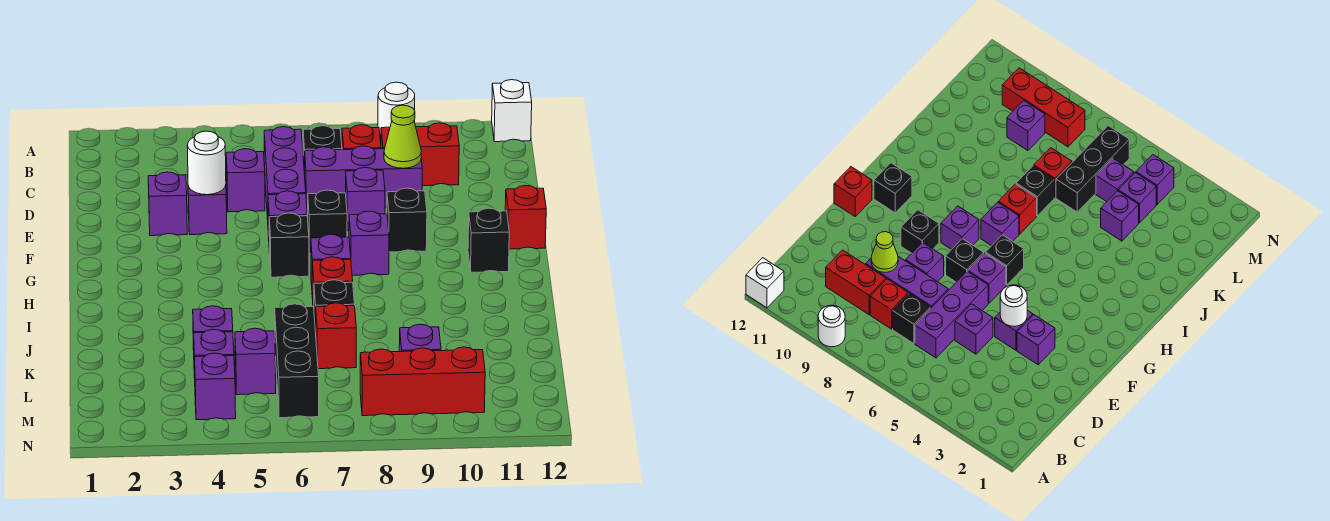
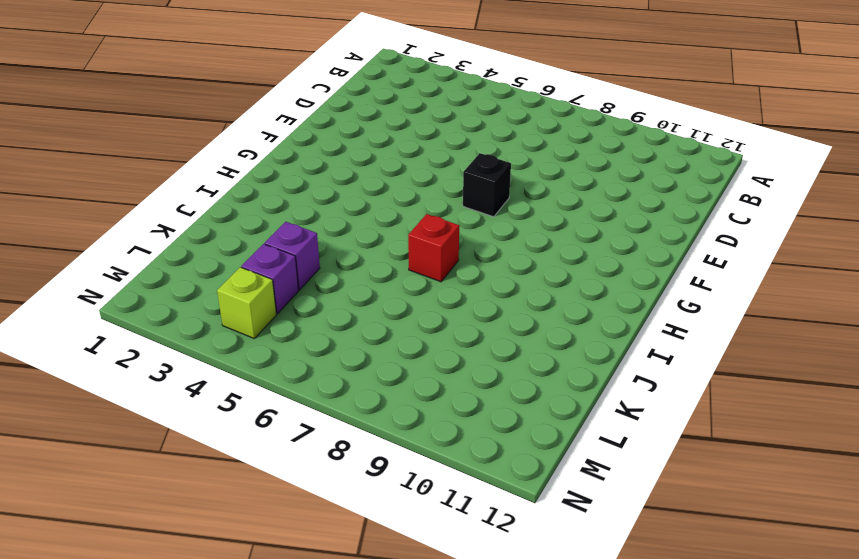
lime brick M4 level 1 -> purple brick M4 level 1
none -> white round brick A9 level 1
none -> white brick A12 level 1
none -> purple brick C6:E6 level 1
none -> black brick C7 level 1

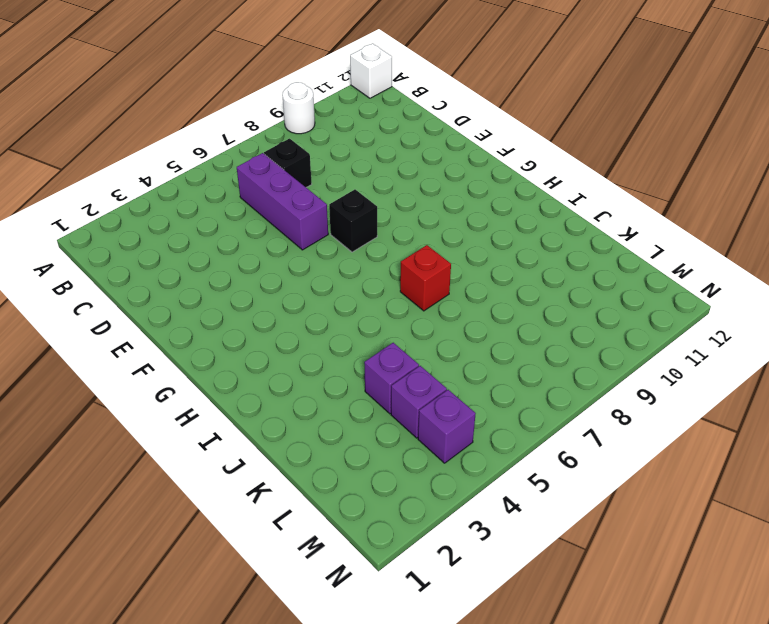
none -> red brick C8 level 1
none -> red brick C9:C10 level 1
none -> purple brick D5 level 1
none -> purple brick D7:D9 level 1

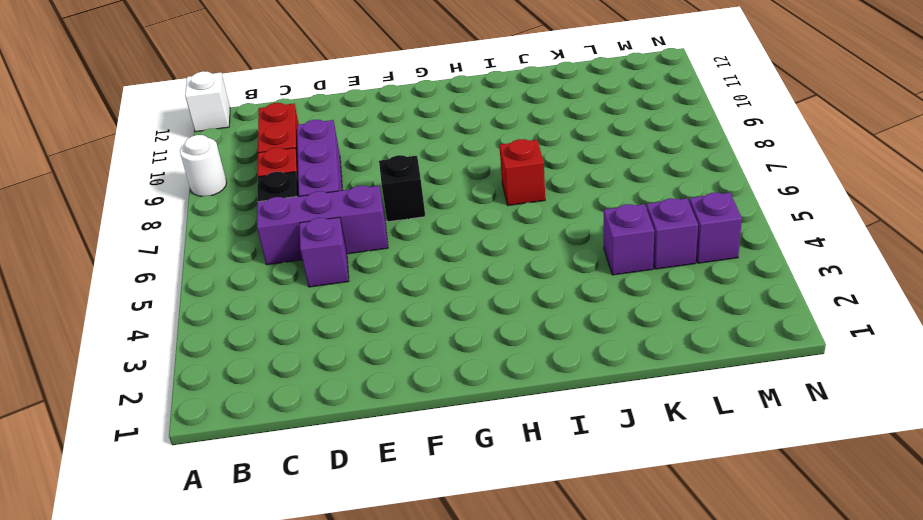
none -> purple brick E3 level 1
none -> purple brick E4 level 1
none -> purple brick E8 level 1
none -> purple brick F6 level 1

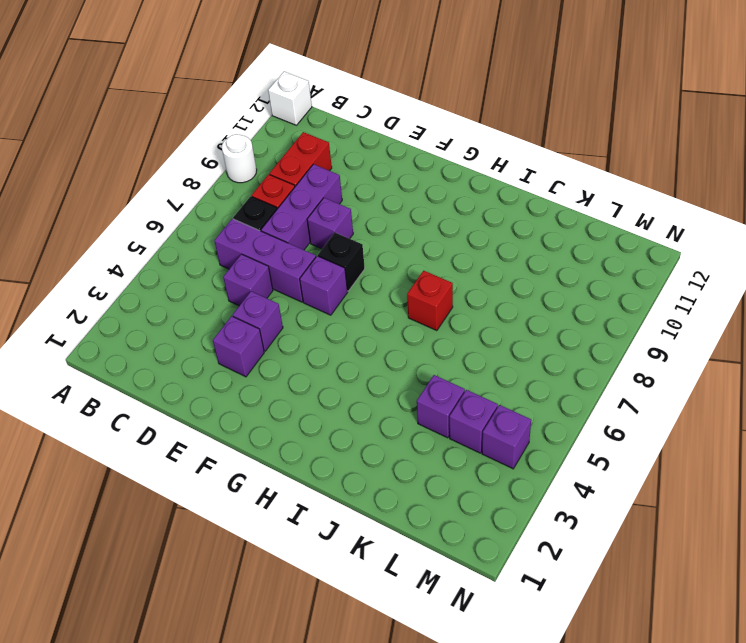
none -> black brick F9 level 1
none -> red brick F12 level 1
none -> black brick G6 level 1
none -> purple brick G8 level 1

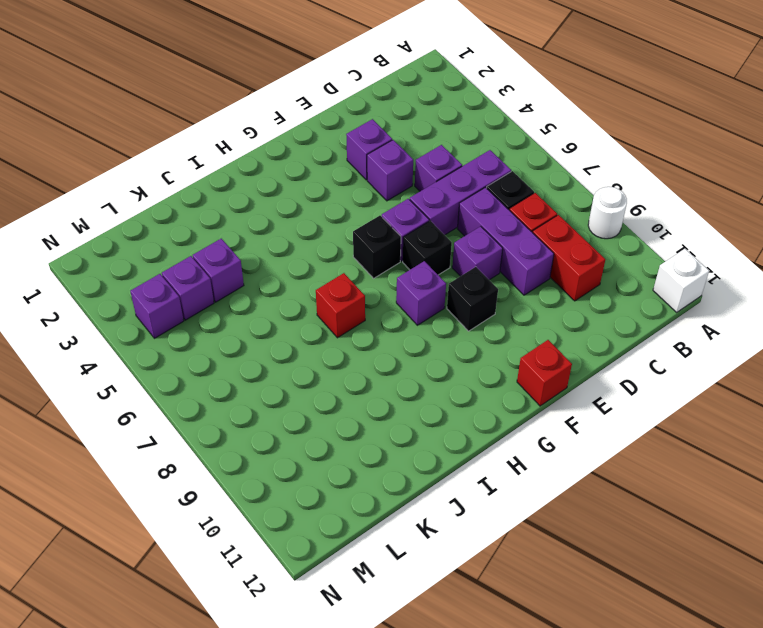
none -> black brick G11 level 1
none -> purple brick H7 level 1
none -> black brick J7 level 1
none -> black brick K6:M6 level 1

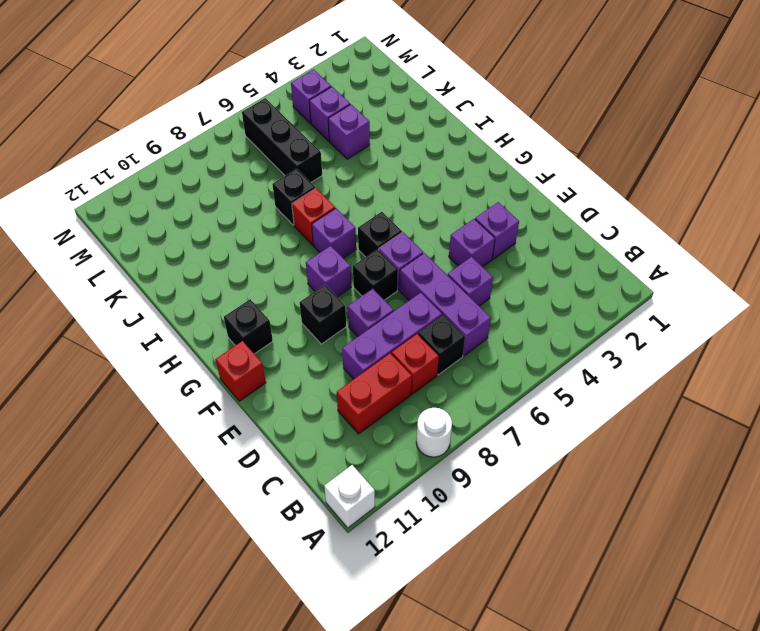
none -> red brick K7 level 1
none -> purple brick L5 level 1
none -> purple brick L9 level 1
none -> red brick M8:M10 level 1

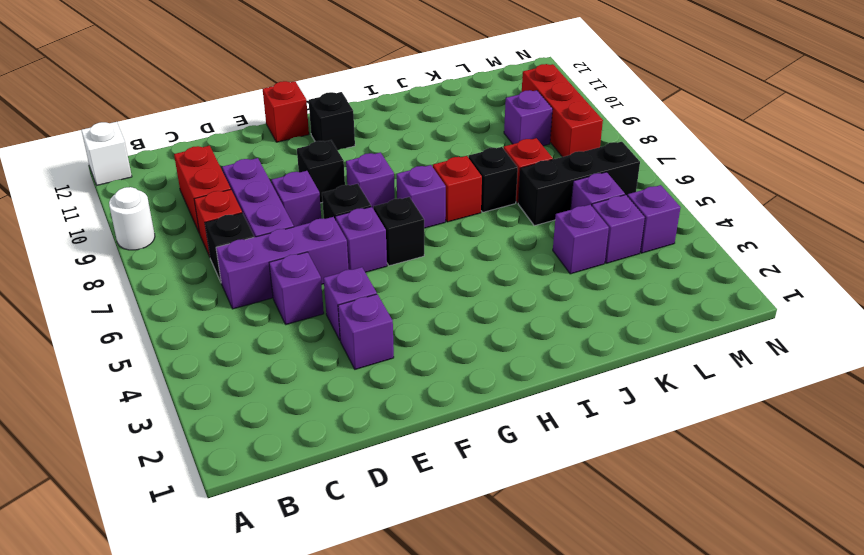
none -> lime cone D9 level 2
none -> white round brick E4 level 2

